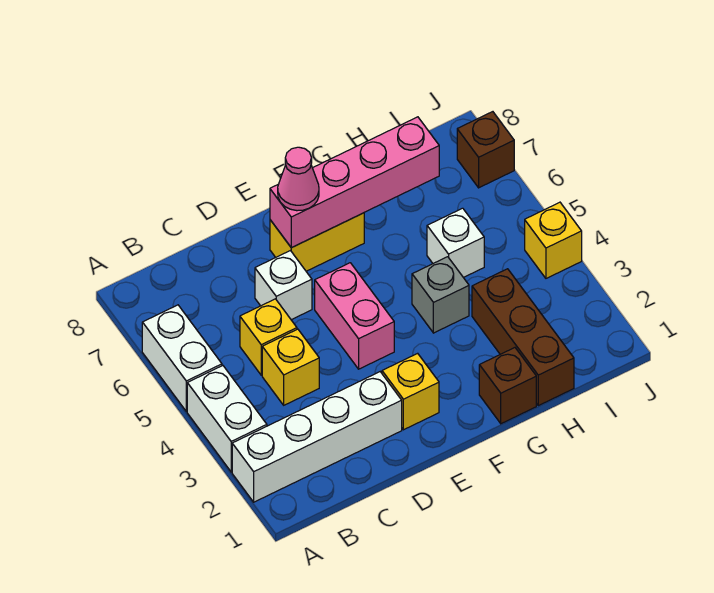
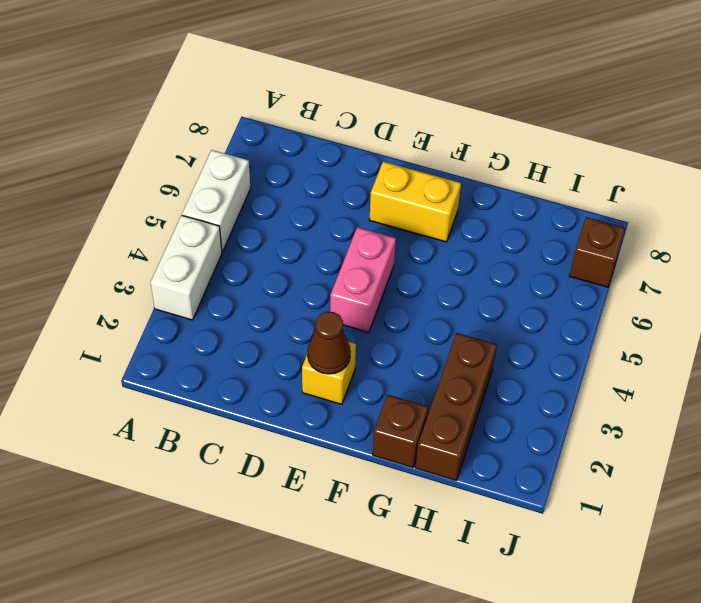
brown cone E2 level 2 -> none
none -> white brick A2:D2 level 1
none -> yellow brick C4 level 1
none -> yellow brick C5 level 1

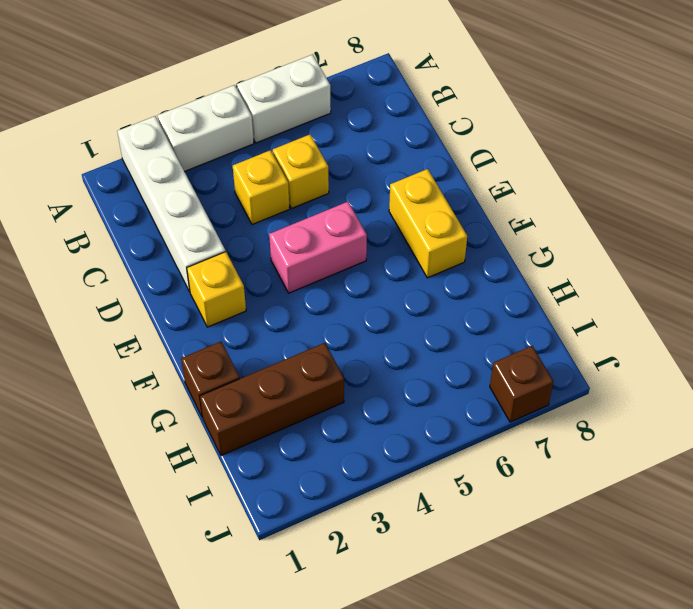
none -> white brick D6 level 1
none -> grey brick G4 level 1
none -> white brick H5 level 1

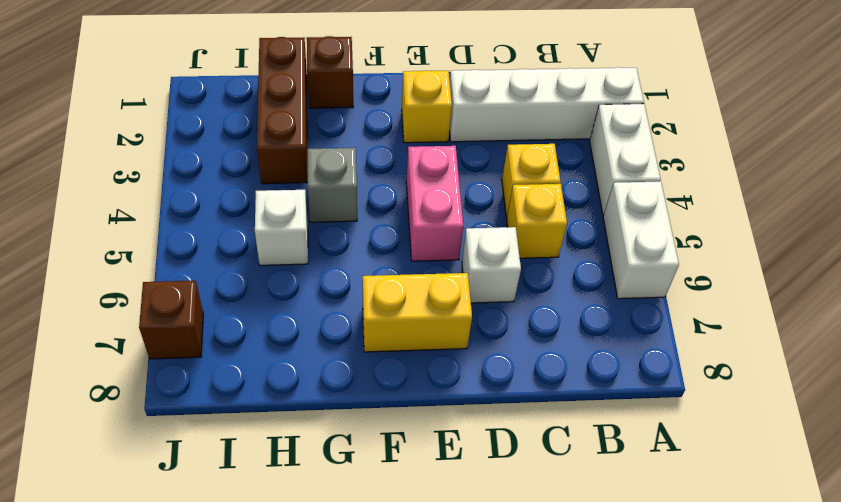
none -> yellow brick J4 level 1
none -> pink brick E7:H7 level 2
none -> pink cone E7 level 3

